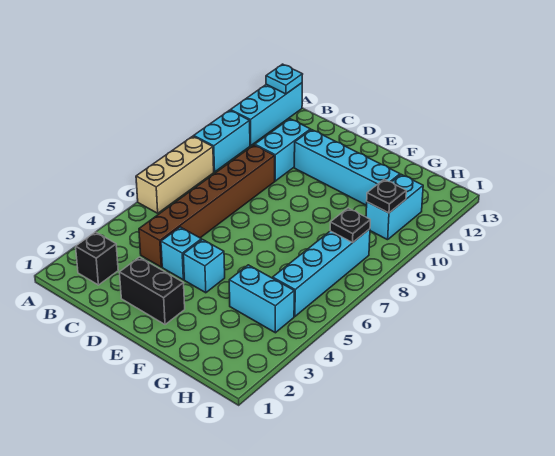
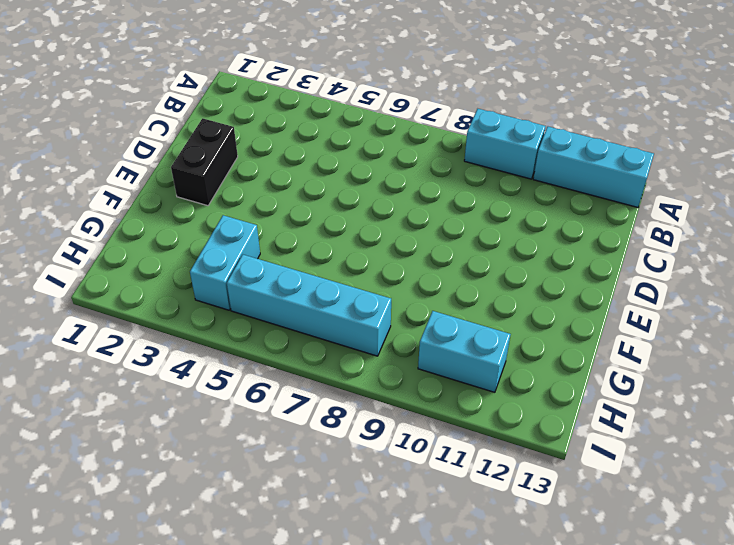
none -> tan brick A6:A8 level 1
none -> black brick B2 level 1
none -> brown brick C4:C9 level 1

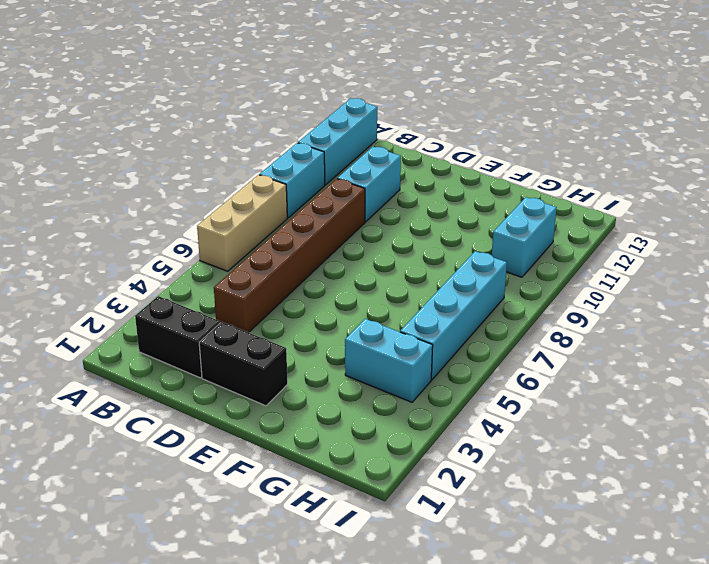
black brick B2:C2 level 1 -> black brick B2 level 1
none -> cyan brick D4 level 1
none -> cyan brick D11:G11 level 1
none -> cyan brick E4 level 1

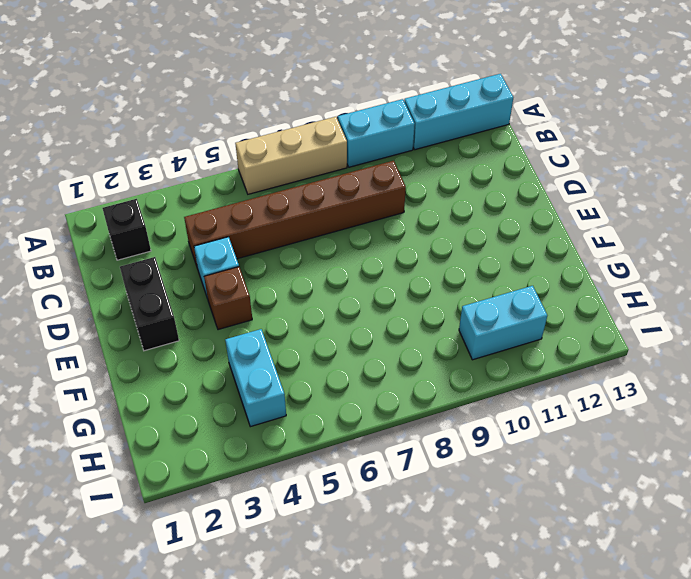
brown brick E4 level 1 -> cyan brick E4 level 1
none -> cyan brick C10:C11 level 1
none -> cyan brick D11:G11 level 1
none -> cyan brick H5:H8 level 1

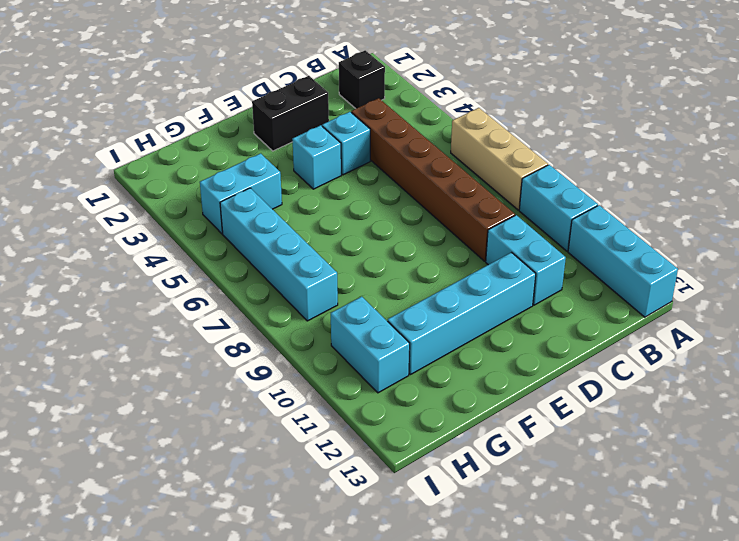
none -> cyan plate A13 level 2
none -> black plate H8 level 2
none -> black plate H10 level 2

